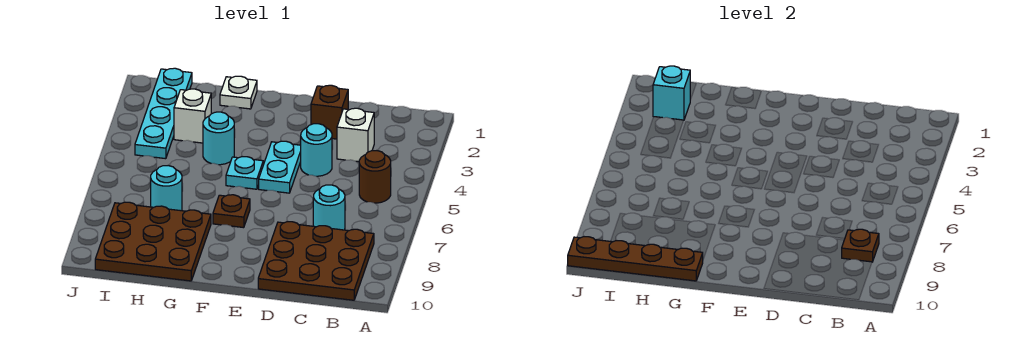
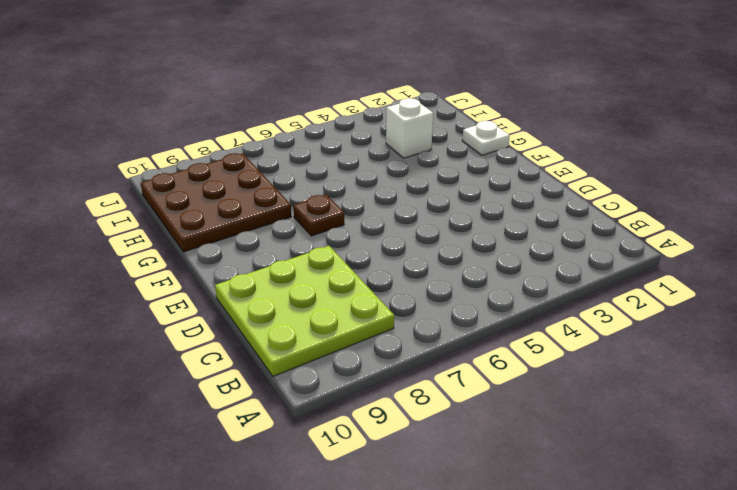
lime plate B8:D10 level 1 -> brown plate B8:D10 level 1
none -> brown round brick B5 level 1
none -> white brick C3 level 1
none -> cyan round brick C7 level 1

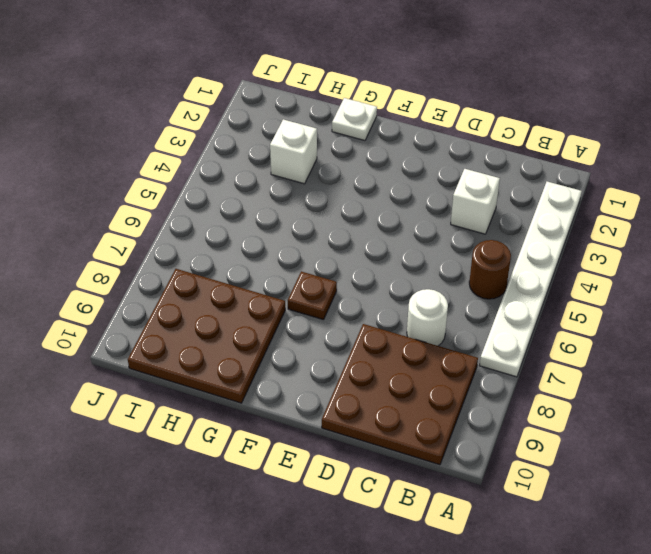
white plate A2:A7 level 1 -> none
white round brick C7 level 1 -> cyan round brick C7 level 1
none -> brown brick D2 level 1
none -> cyan round brick D4 level 1
none -> cyan plate E4:E5 level 1

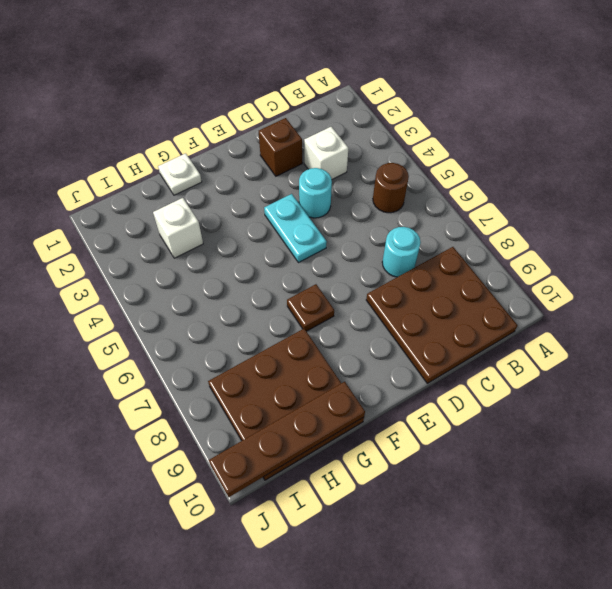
none -> cyan plate F5 level 1
none -> cyan round brick G4 level 1
none -> cyan round brick H7 level 1

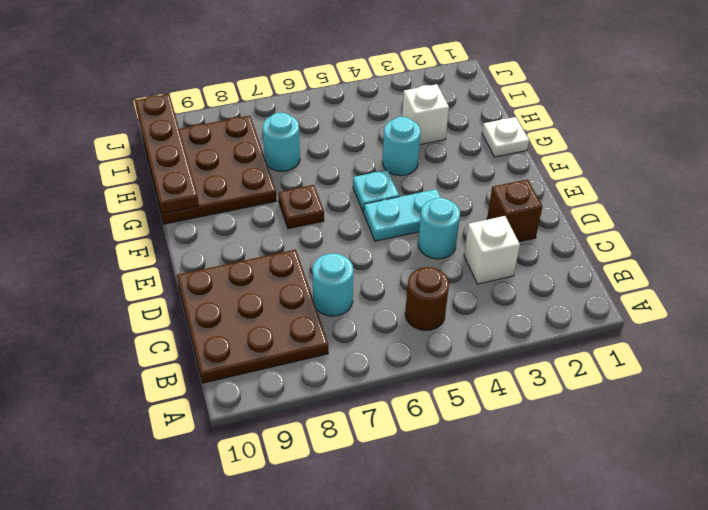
none -> cyan plate I1:I4 level 1
none -> brown plate B8 level 2
none -> cyan brick I2 level 2

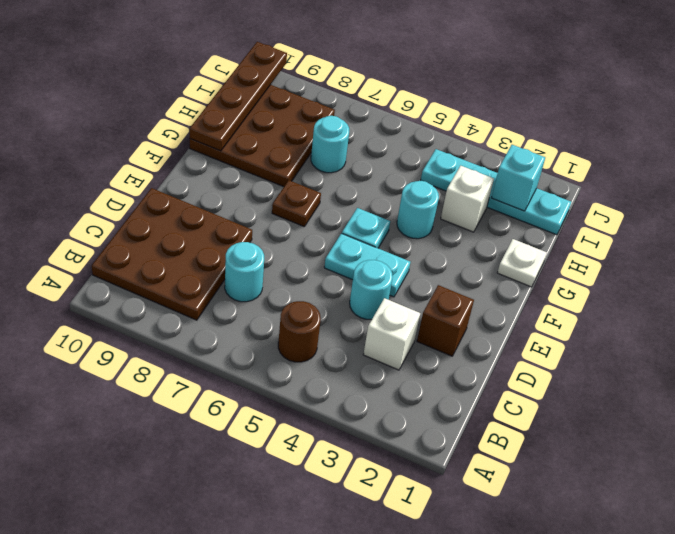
none -> brown plate B8 level 2

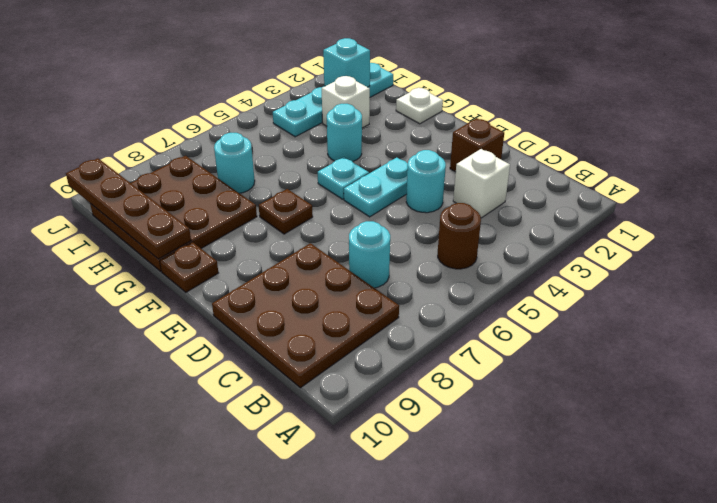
brown plate F10 level 1 -> brown plate B8 level 2

